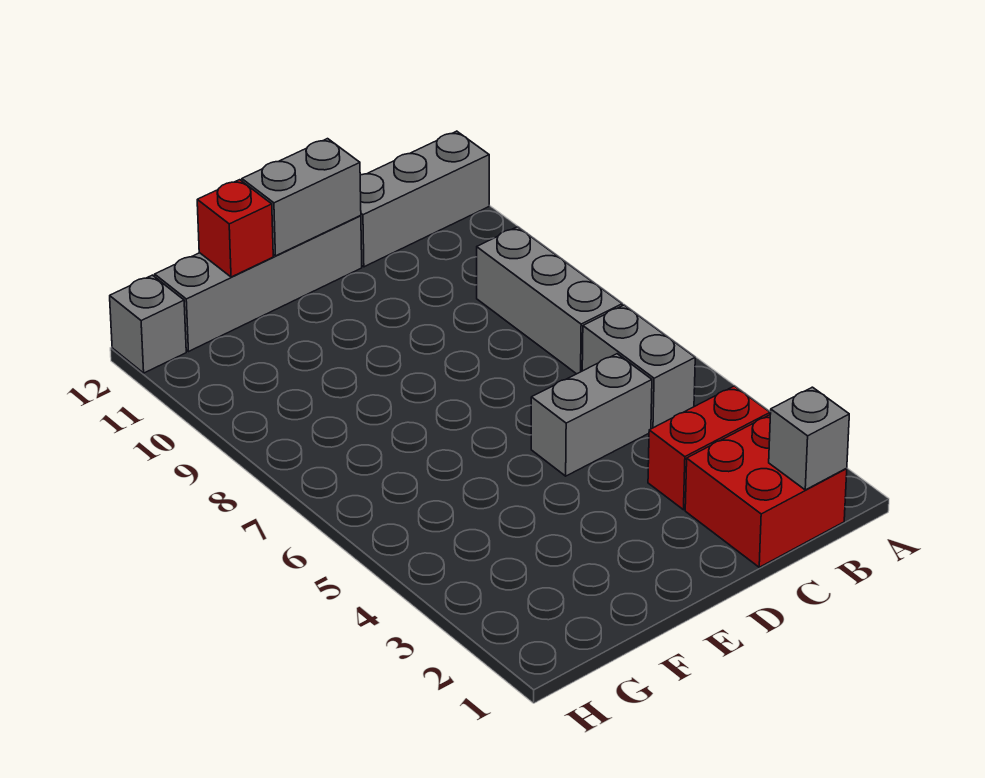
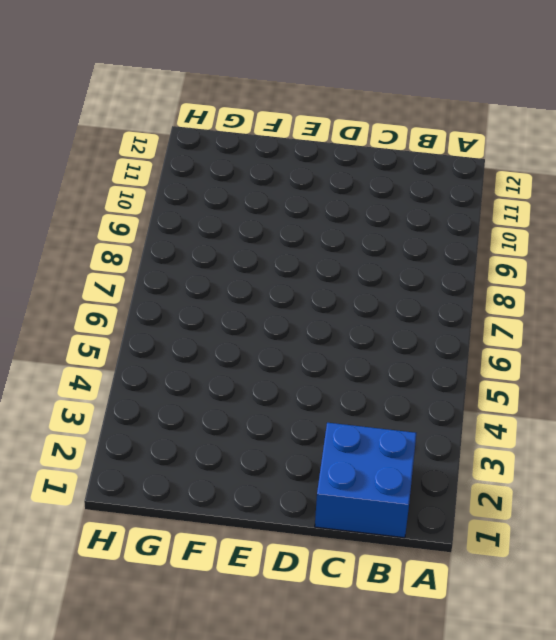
blue brick B1:C2 level 1 -> red brick B1:C2 level 1
none -> grey brick A12:C12 level 1
none -> red brick B3:C3 level 1

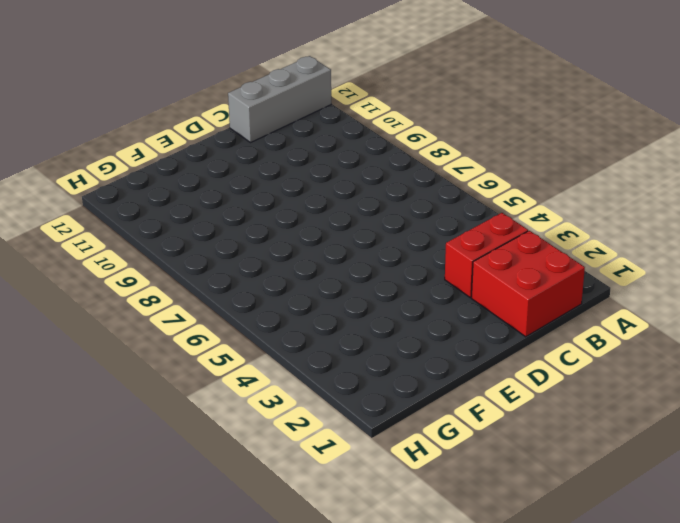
none -> grey brick B5:B6 level 1
none -> grey brick B7:B9 level 1

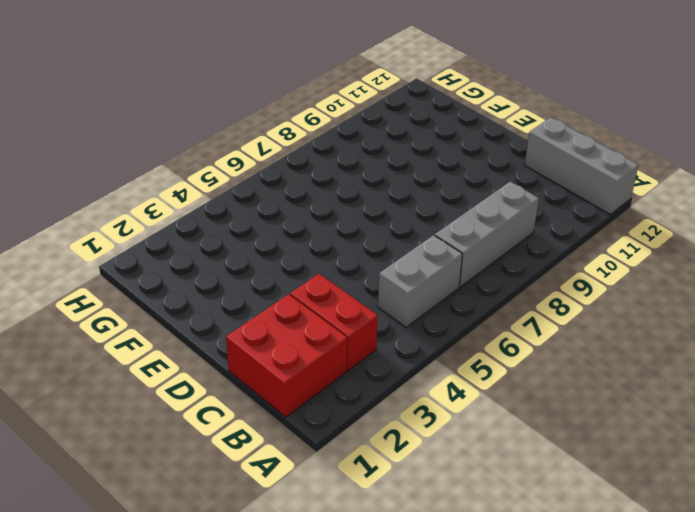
none -> grey brick C5:D5 level 1
none -> grey brick D12:G12 level 1

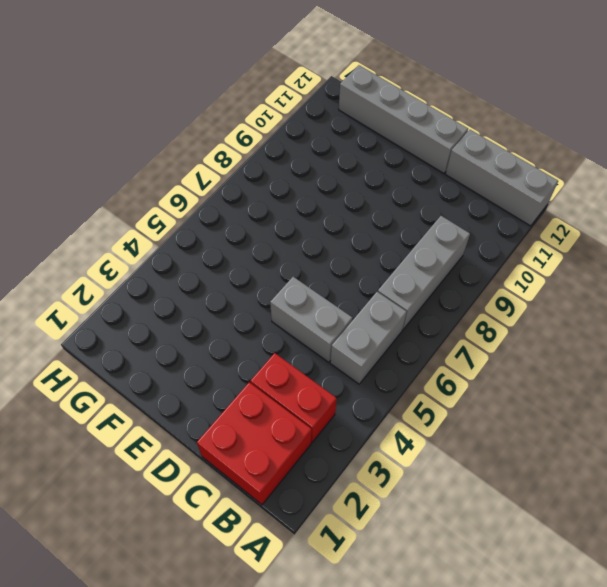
none -> grey brick H12 level 1
none -> grey brick B1 level 2

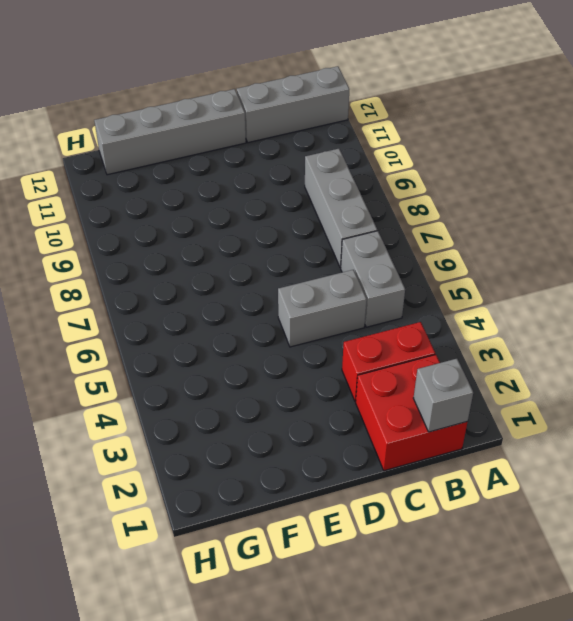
none -> grey brick H12 level 1
none -> grey brick D12:E12 level 2

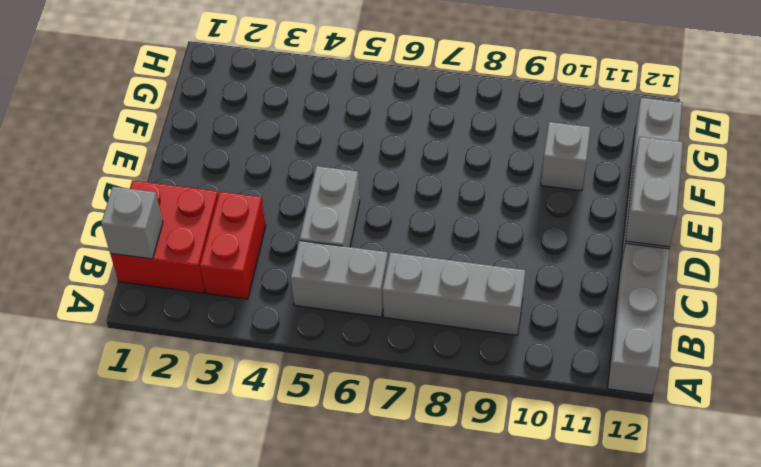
grey brick F10 level 1 -> grey brick H12 level 1
none -> red brick F12 level 2

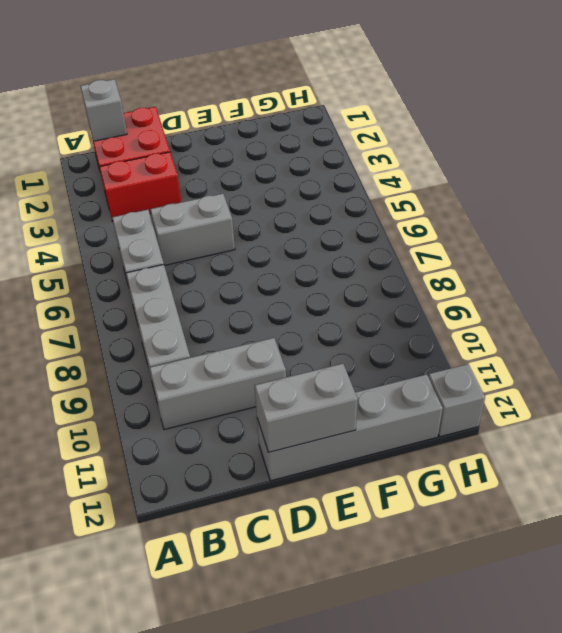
grey brick B10:D10 level 1 -> grey brick A12:C12 level 1
none -> red brick F12 level 2

